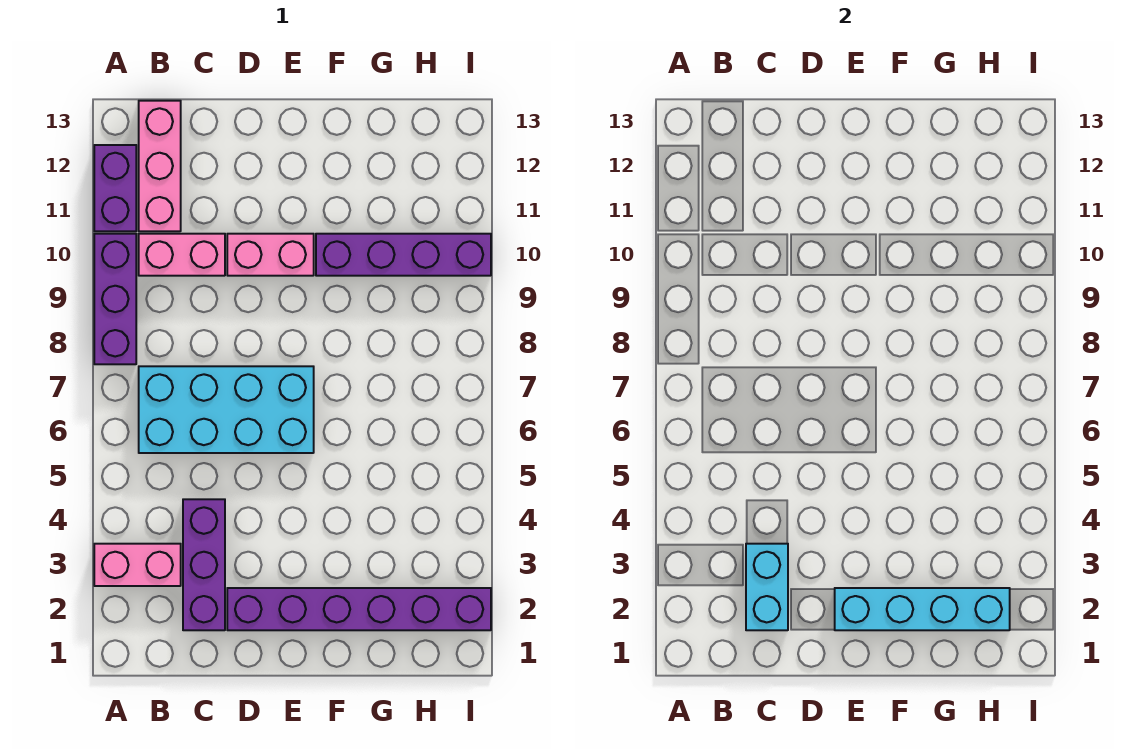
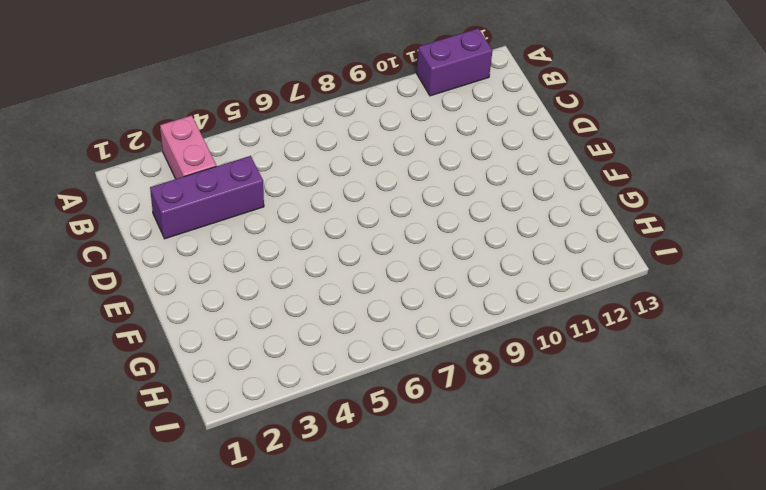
none -> purple brick A8:A10 level 1
none -> cyan brick B6:E7 level 1
none -> pink brick B10:C10 level 1

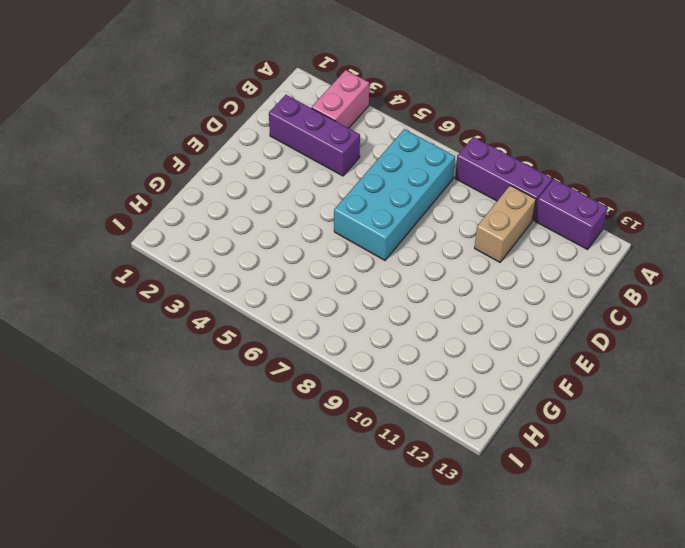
tan brick B10:C10 level 1 -> pink brick B10:C10 level 1
none -> pink brick B11:B13 level 1
none -> purple brick D2:I2 level 1
none -> pink brick D10:E10 level 1

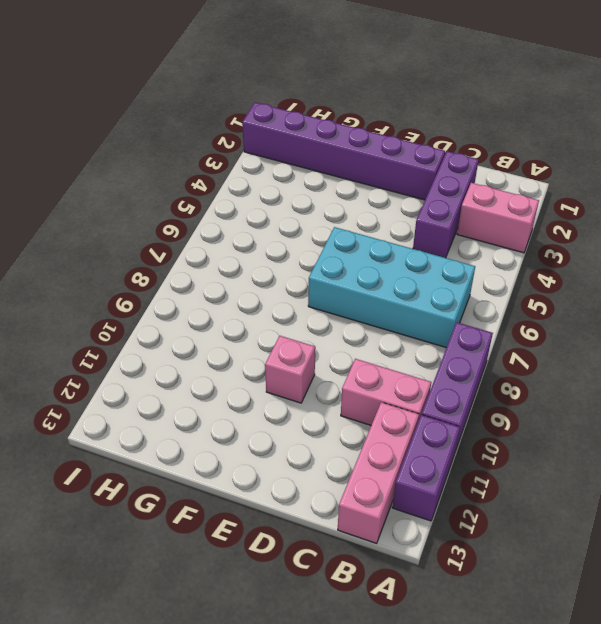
pink brick E10 level 1 -> pink brick D10:E10 level 1
none -> purple brick F10:I10 level 1
none -> cyan brick C2:C3 level 2
none -> cyan brick E2:H2 level 2

